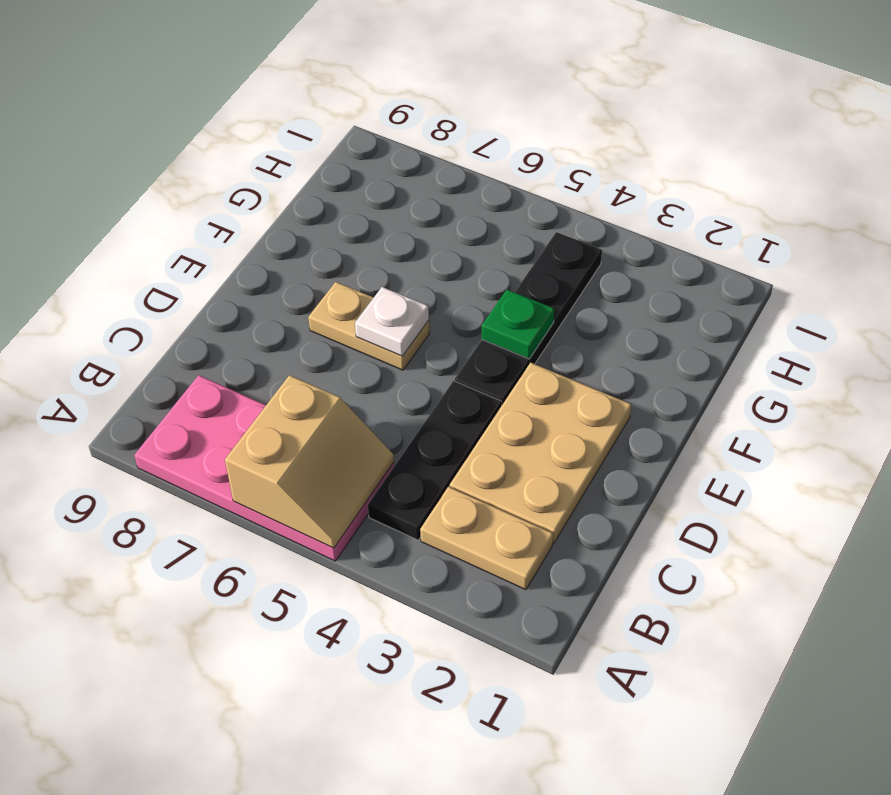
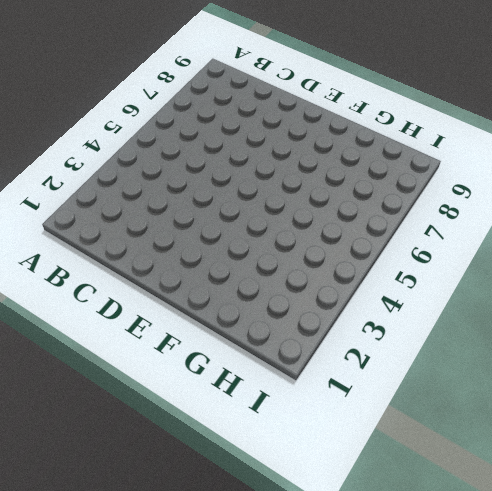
none -> pink plate A5:B8 level 1
none -> tan plate B2:B3 level 1

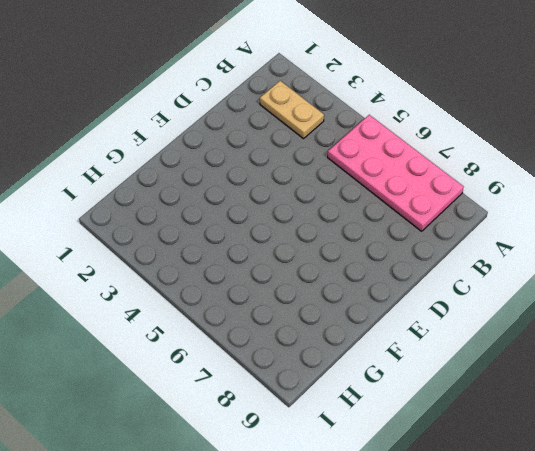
none -> black plate B4:D4 level 1
none -> tan plate C2:E3 level 1

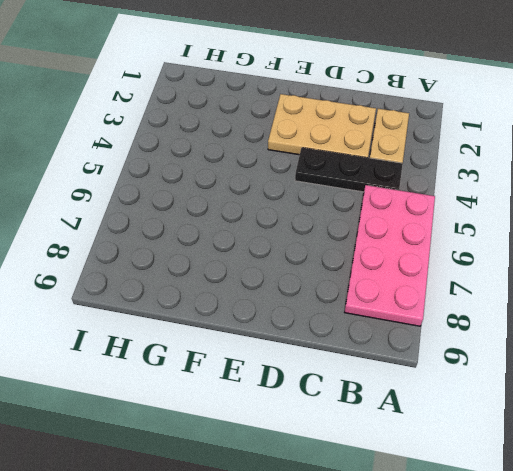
none -> black plate E4:H4 level 1
none -> tan plate E6:E7 level 1

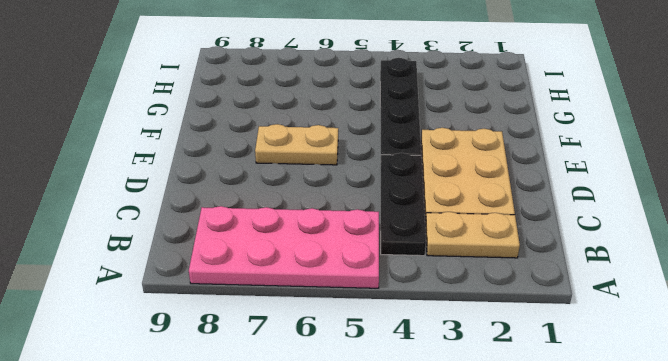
none -> tan slope A5:B6 level 2 top 6
none -> white plate E6 level 2

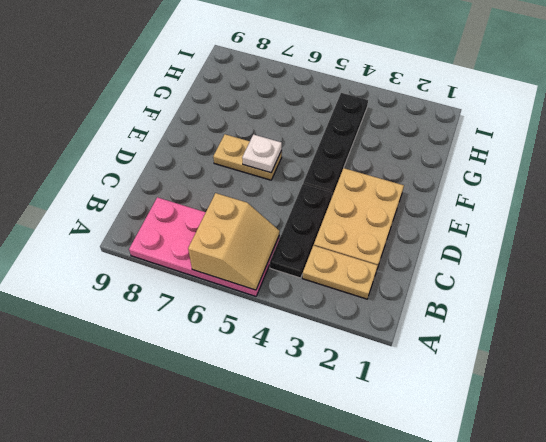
none -> green plate F4 level 2

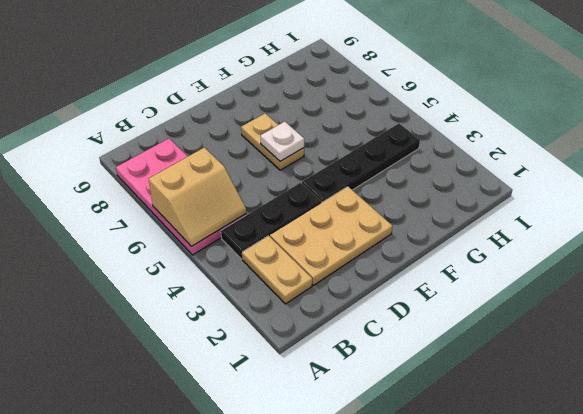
none -> green plate F4 level 2

